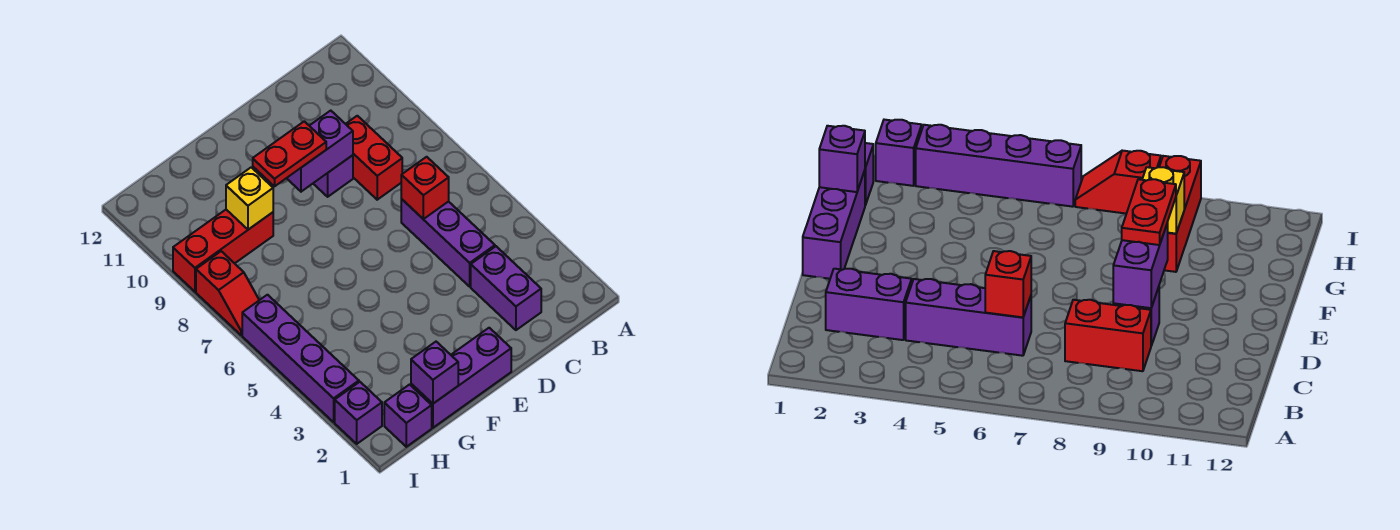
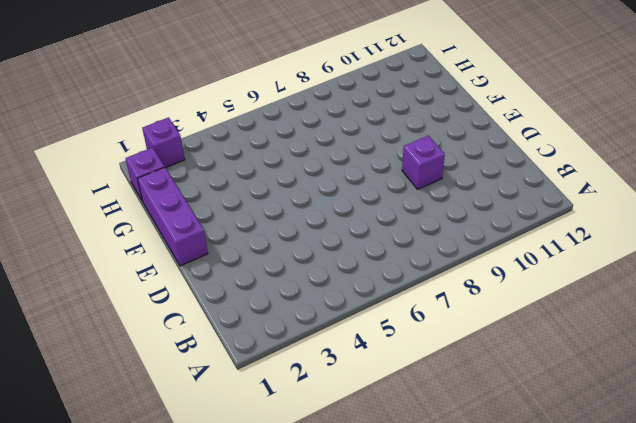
none -> purple brick C2:C3 level 1
none -> purple brick C4:C6 level 1
none -> red brick C8:C9 level 1

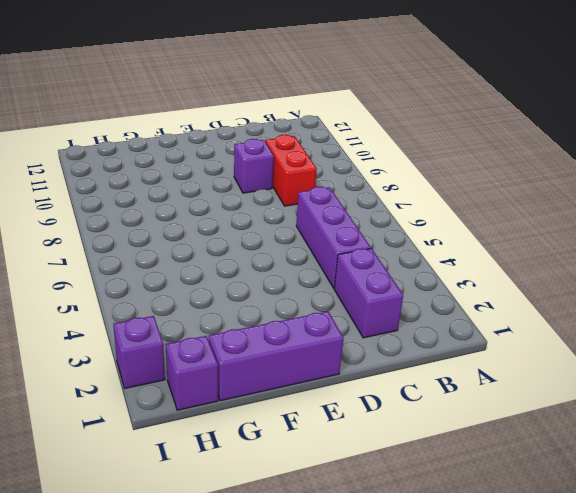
none -> red brick G9:I9 level 1
none -> purple brick I3:I6 level 1
none -> red slope I7:I8 level 1 top 8

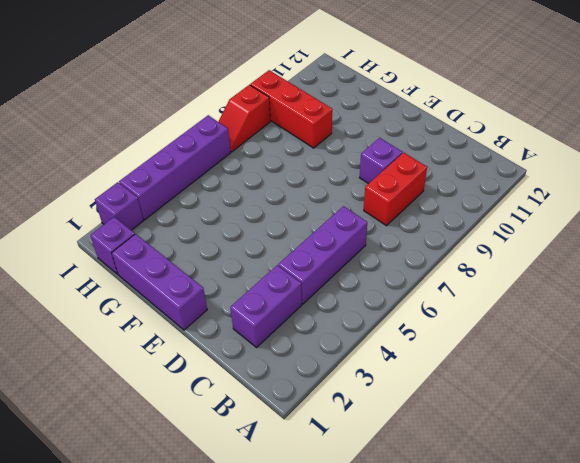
none -> red brick C6 level 2
none -> purple brick D9:E9 level 2
none -> purple brick G1 level 2

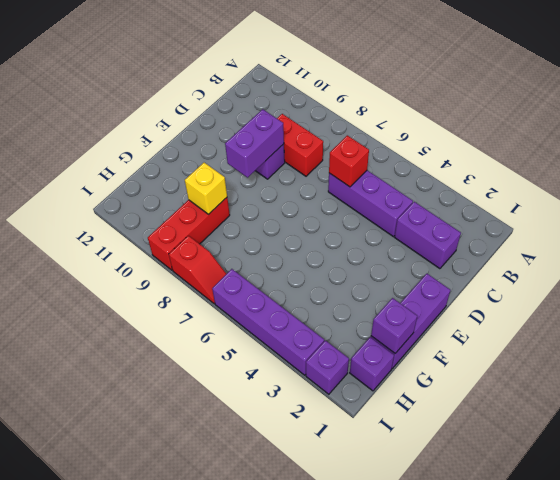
none -> red plate E9:F9 level 3

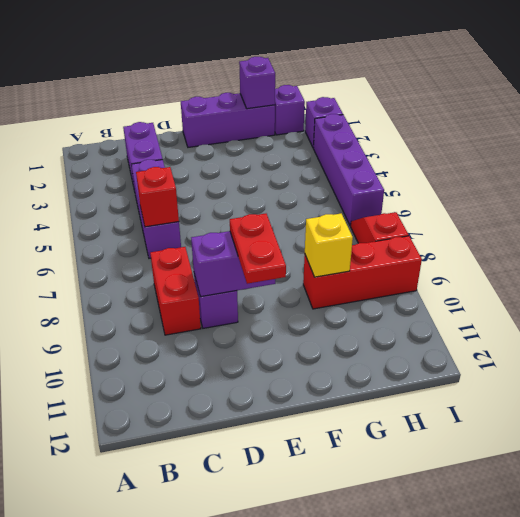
red plate E9:E10 level 3 -> red plate E9:F9 level 3

